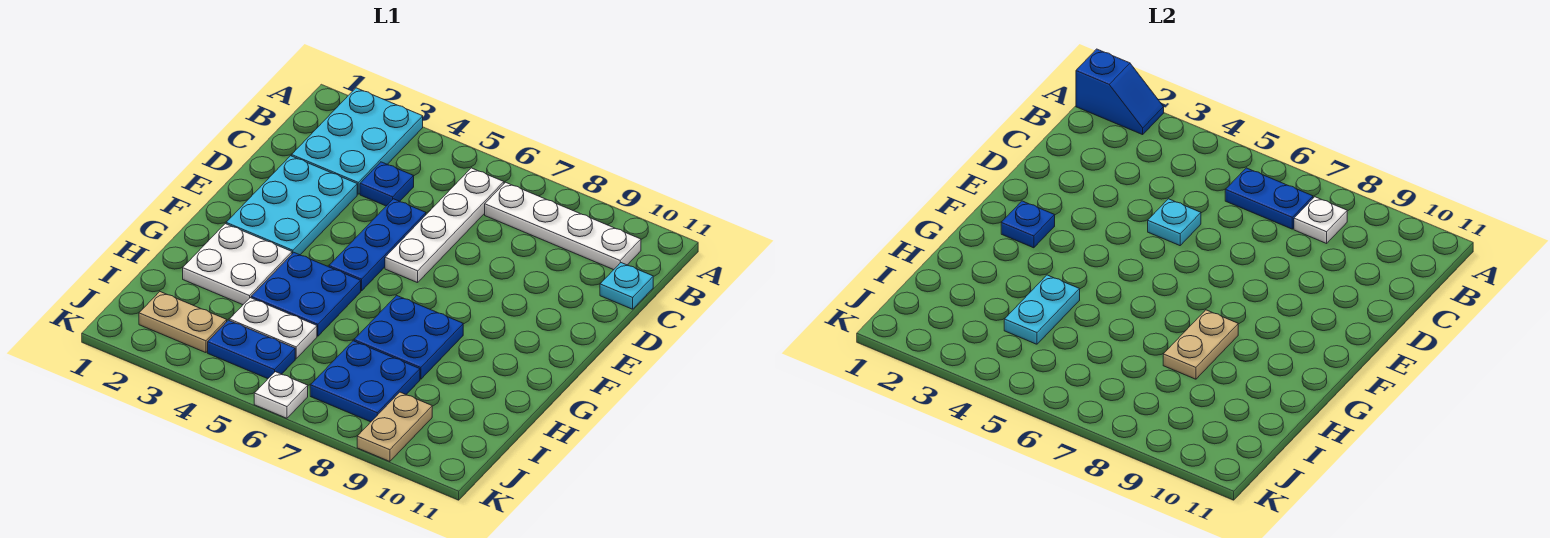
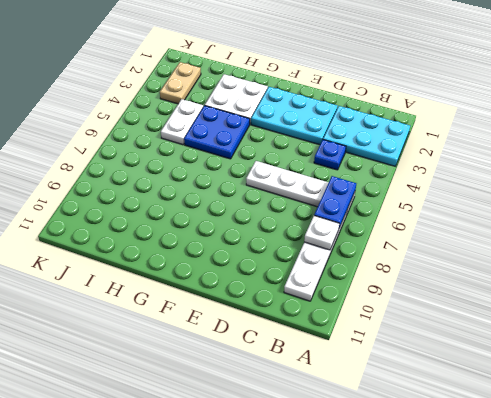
none -> cyan plate C11 level 1
none -> blue plate D5:F5 level 1
none -> blue plate G7:H8 level 1

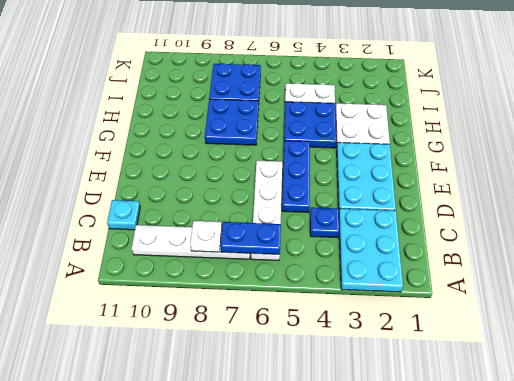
none -> tan plate J2:J3 level 1
none -> blue plate J4:J5 level 1
none -> tan plate J9:K9 level 1

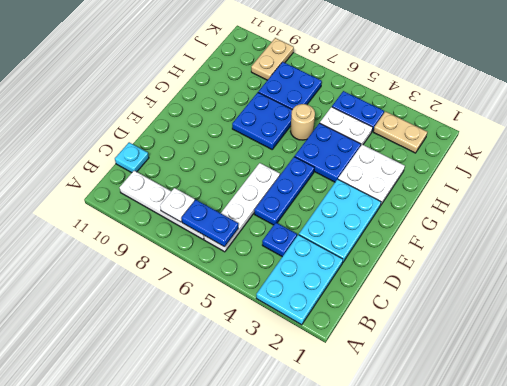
tan round brick H6 level 1 -> none
none -> white plate K6 level 1
none -> blue slope A1:A2 level 2 top 1
none -> cyan plate D5 level 2

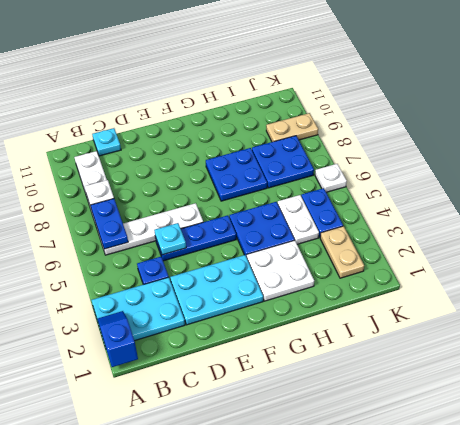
none -> blue plate F2 level 2
none -> tan plate G8:H8 level 2
none -> cyan plate H4:I4 level 2

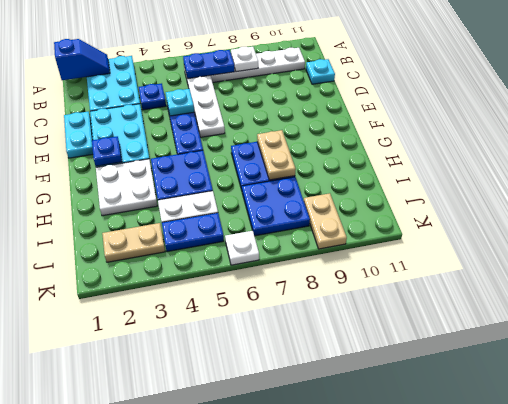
cyan plate D1:E1 level 1 -> cyan plate H4:I4 level 2

